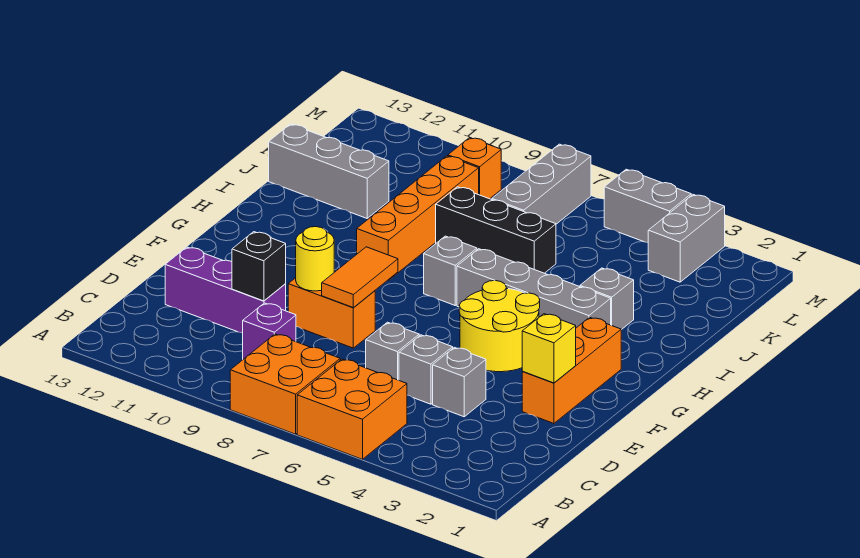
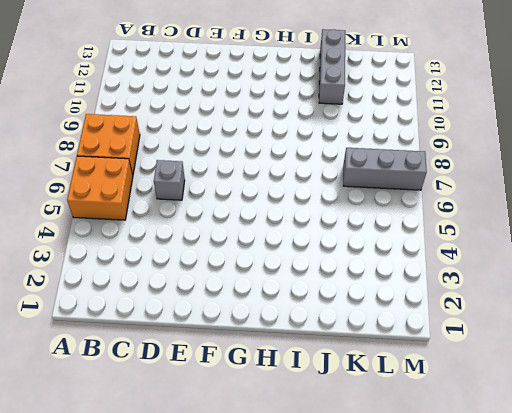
none -> purple brick C9 level 1
none -> grey brick D4 level 1
none -> grey brick D5 level 1

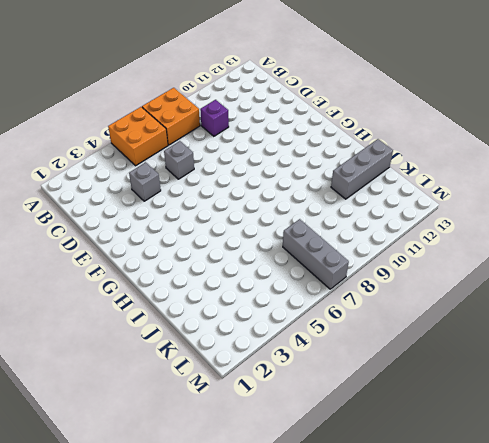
none -> grey brick D5 level 1
none -> purple brick D10:D12 level 1
none -> orange brick E2:G2 level 1

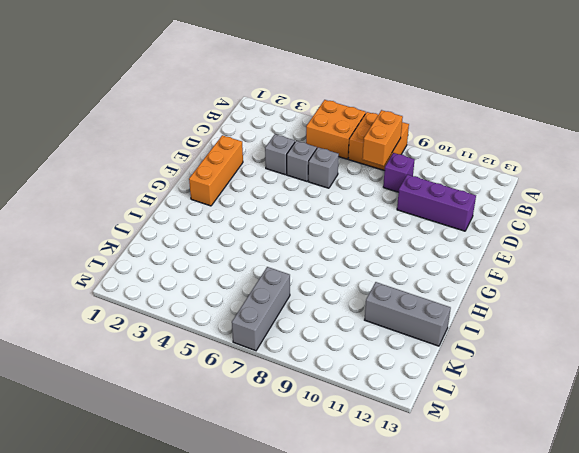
orange brick B8:C8 level 2 -> orange brick E8:E9 level 1
none -> yellow round brick F4:G5 level 1
none -> grey brick H3:H6 level 1
none -> grey brick H7 level 1

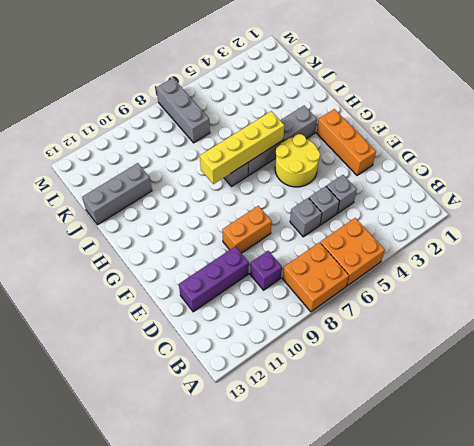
yellow brick H5:H8 level 2 -> none
none -> orange brick H9:K9 level 1
none -> grey brick I3 level 1
none -> black brick J6:J8 level 1

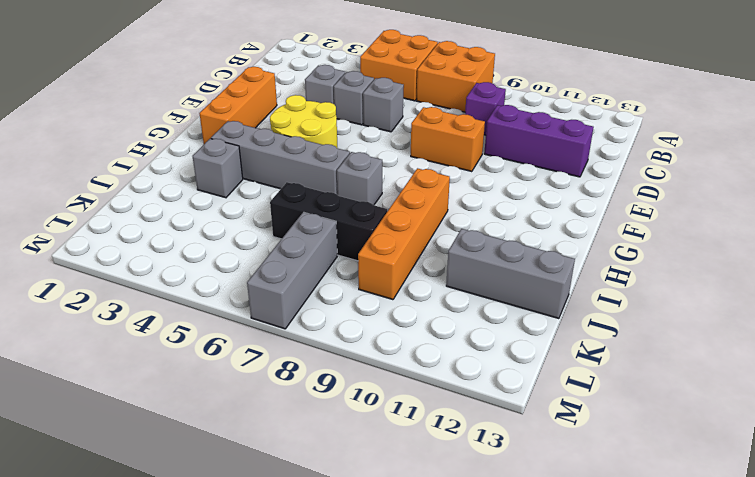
none -> grey brick L3:M3 level 1
none -> orange brick L9 level 1
none -> grey brick M4:M5 level 1

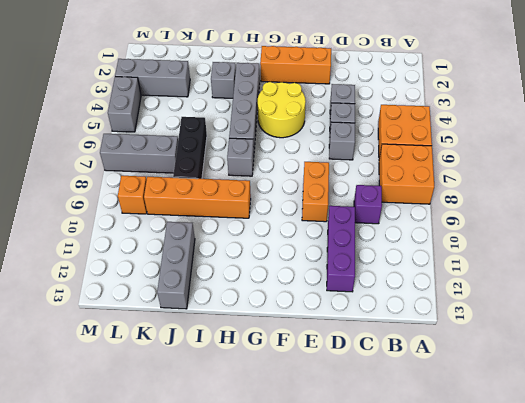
grey brick K3:M3 level 1 -> grey brick L3:M3 level 1
none -> black brick D10 level 2
none -> yellow brick E2 level 2
none -> orange tile E8:F8 level 2

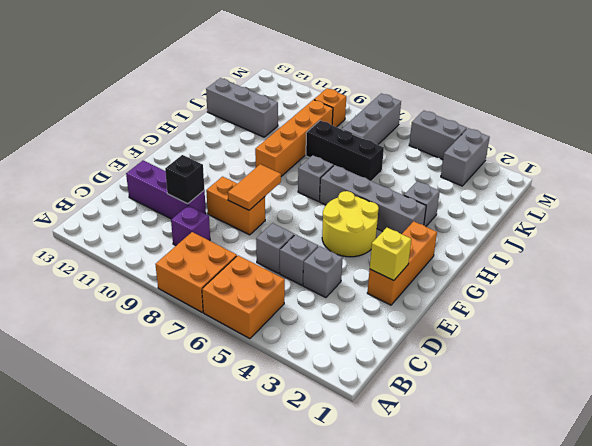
none -> yellow round brick E9 level 2

